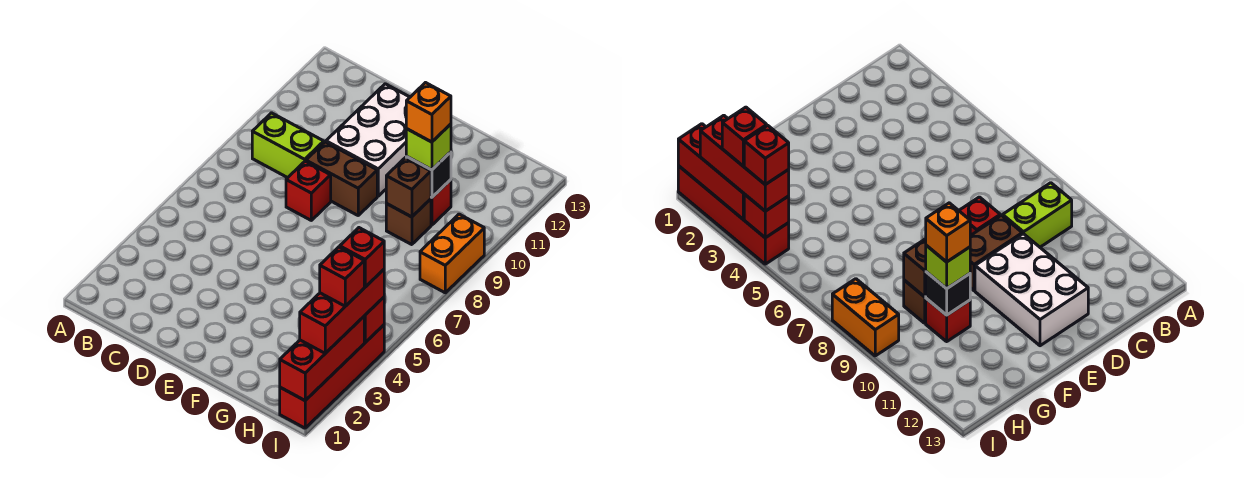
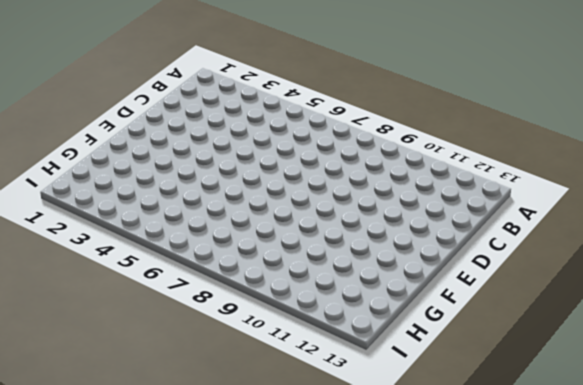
none -> lime brick B9:C9 level 1
none -> red brick D8 level 1
none -> brown brick D9:E9 level 1

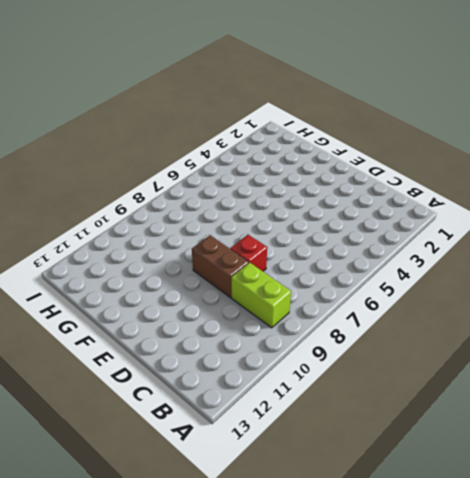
none -> white brick D10:E12 level 1
none -> brown brick G9 level 1
none -> red brick G10 level 1

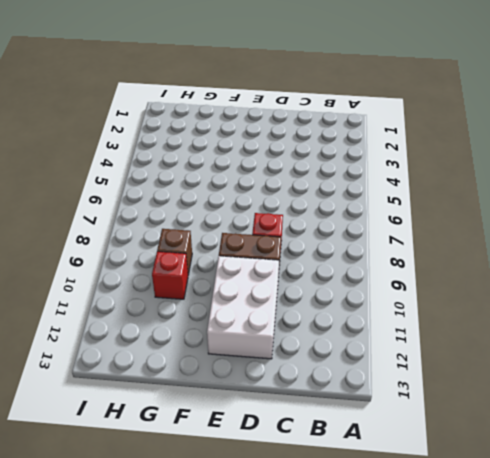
none -> lime brick B9:C9 level 1
none -> red brick I1:I4 level 1
none -> orange brick I8:I9 level 1

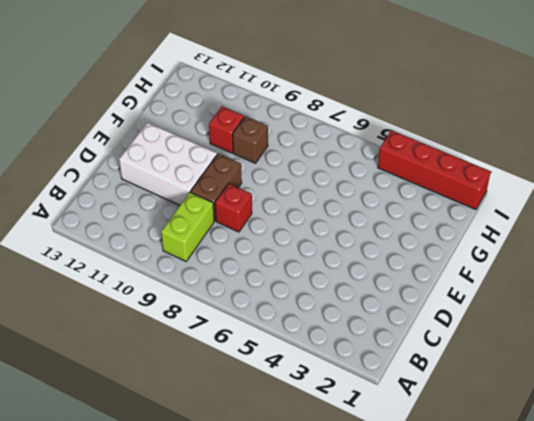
none -> orange brick I8:I9 level 1
none -> brown brick G9 level 2
none -> black brick G10 level 2

